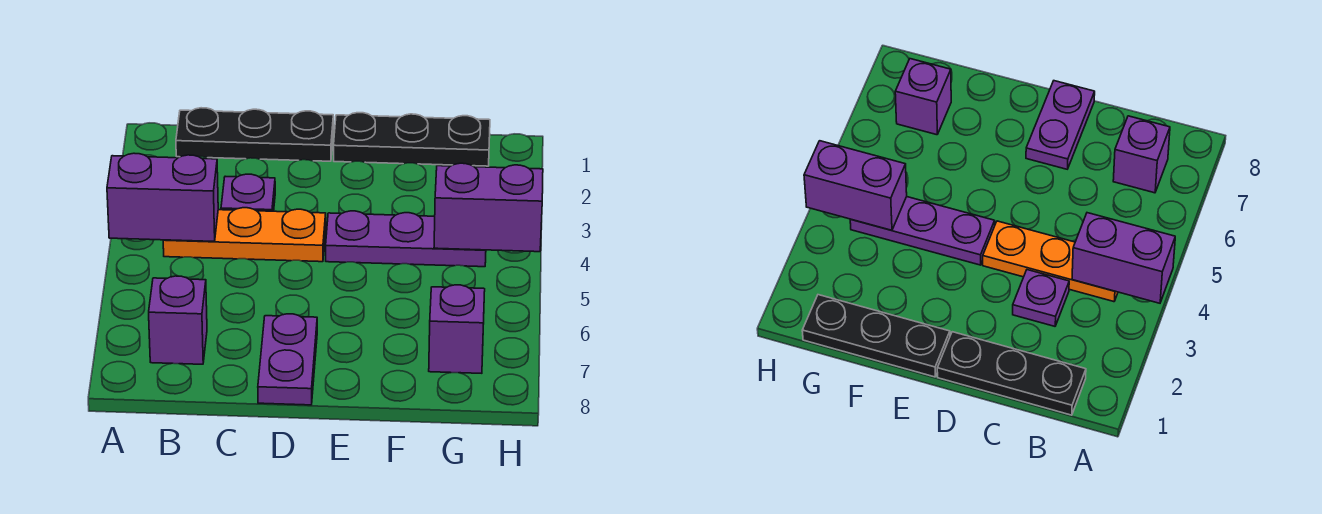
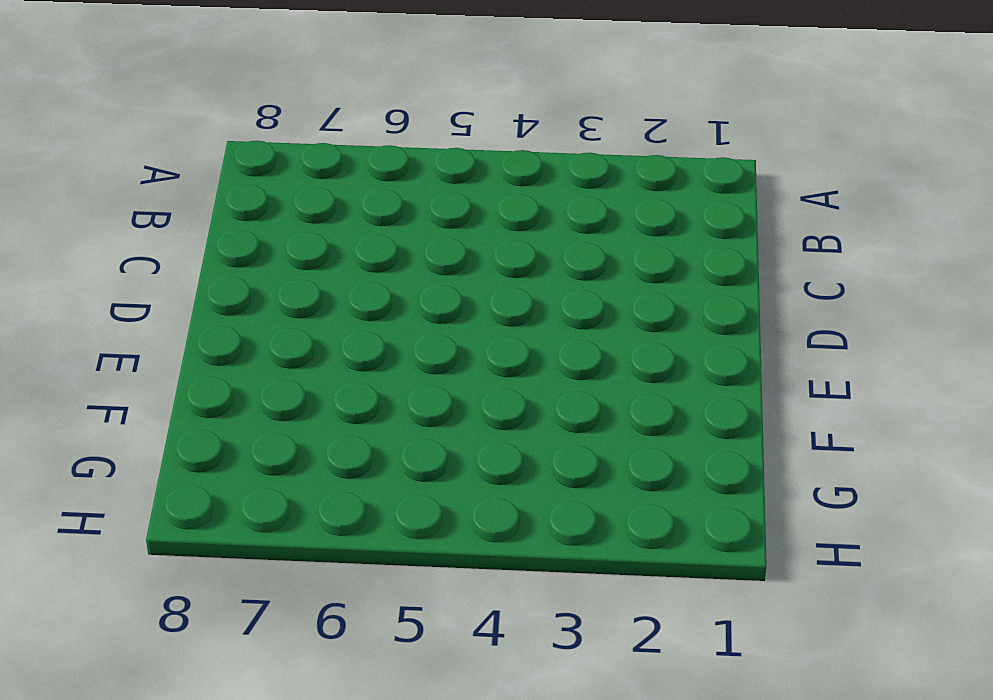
none -> black plate B1:D1 level 1
none -> orange plate B4:D4 level 1

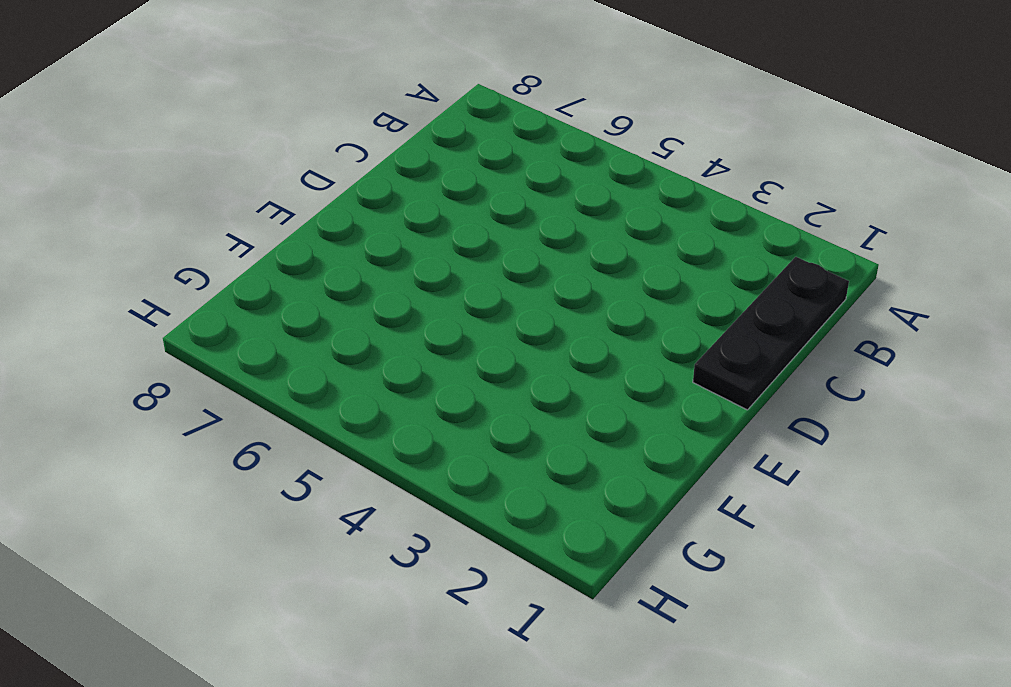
none -> orange plate B4:D4 level 1
none -> purple brick B7 level 1

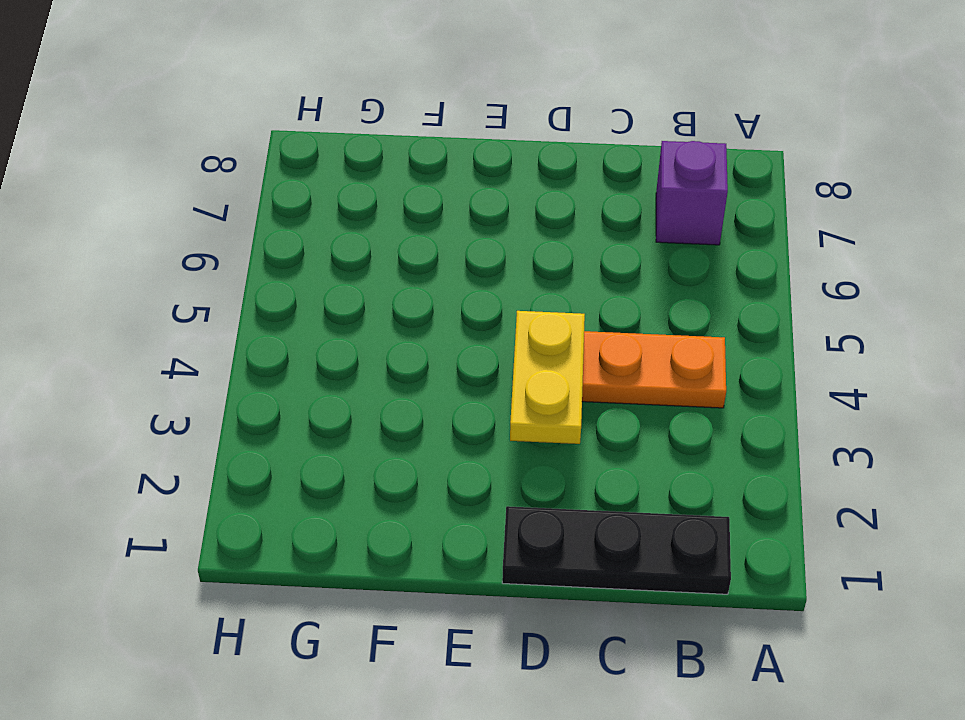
yellow plate D3:D4 level 2 -> none
none -> purple plate C3 level 1
none -> purple plate D7:D8 level 1

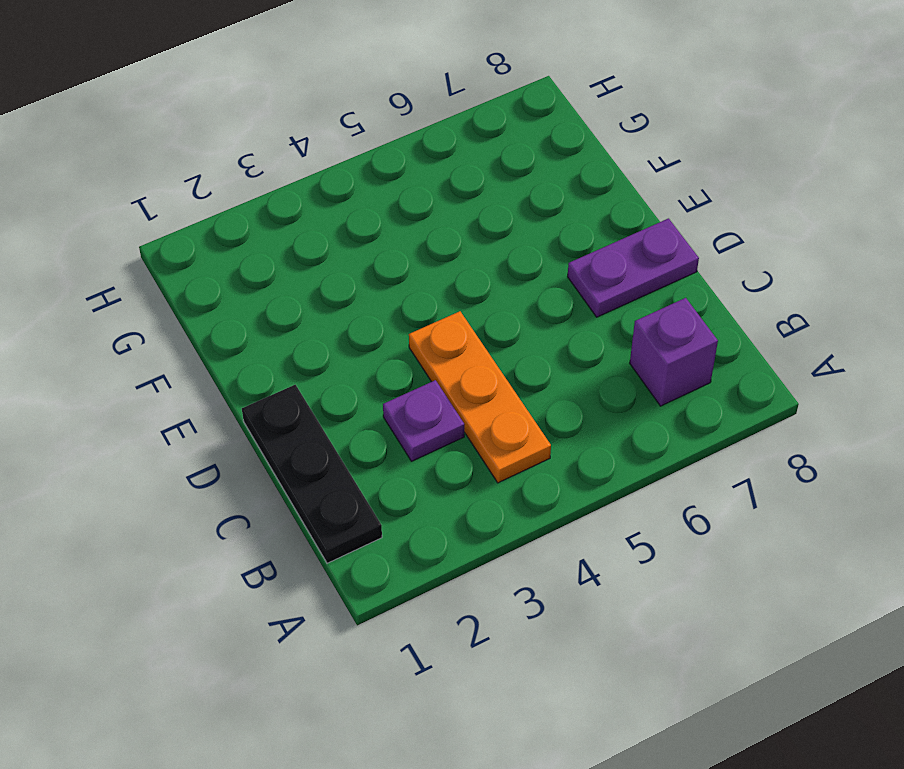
none -> black plate E1:G1 level 1
none -> purple plate E4:G4 level 1

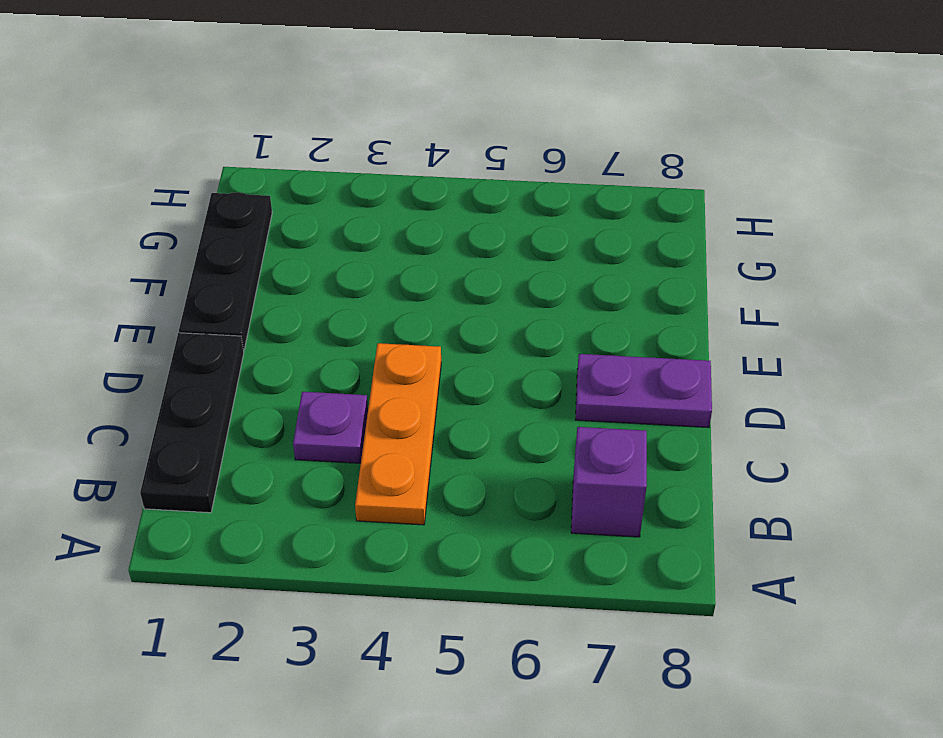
none -> purple plate E4:G4 level 1
none -> purple brick G7 level 1

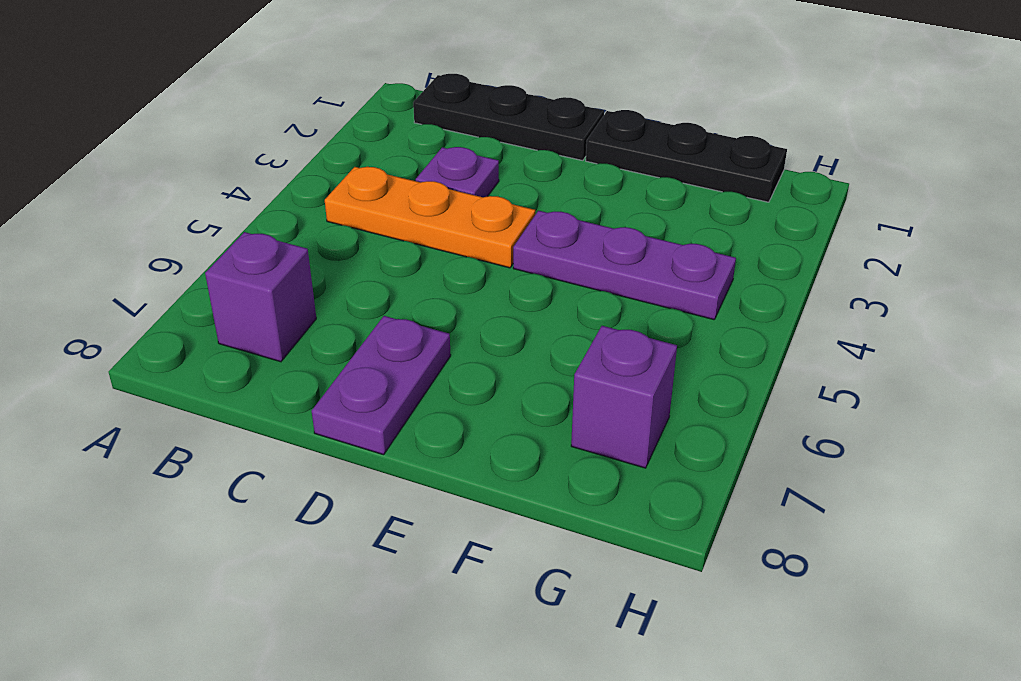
none -> purple brick A4:B4 level 2
none -> purple brick G4:H4 level 2

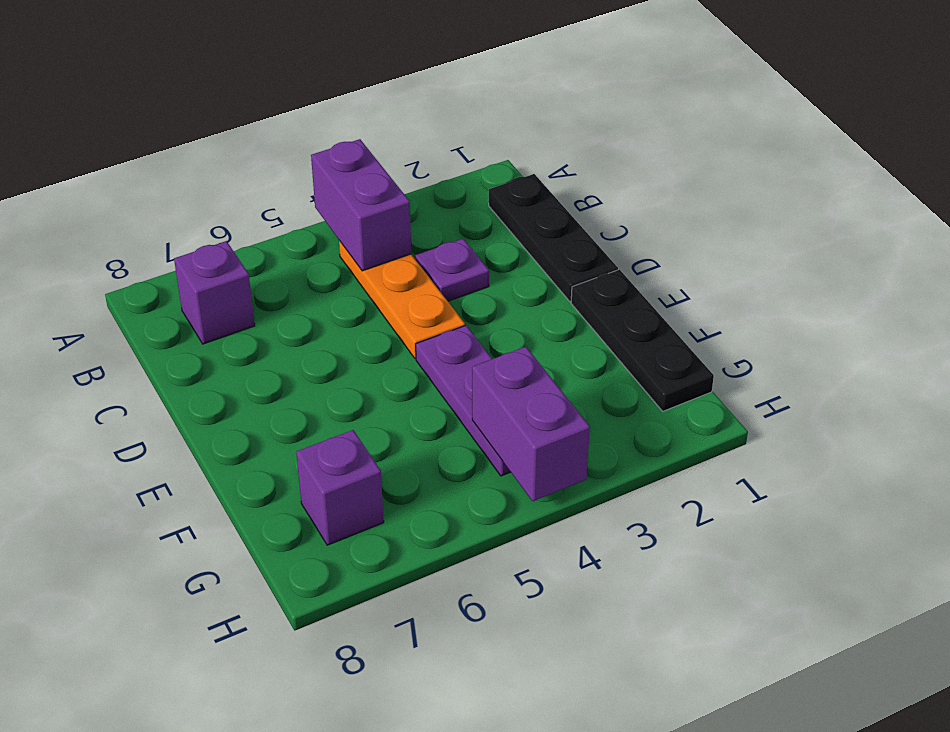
none -> purple plate D7:D8 level 1

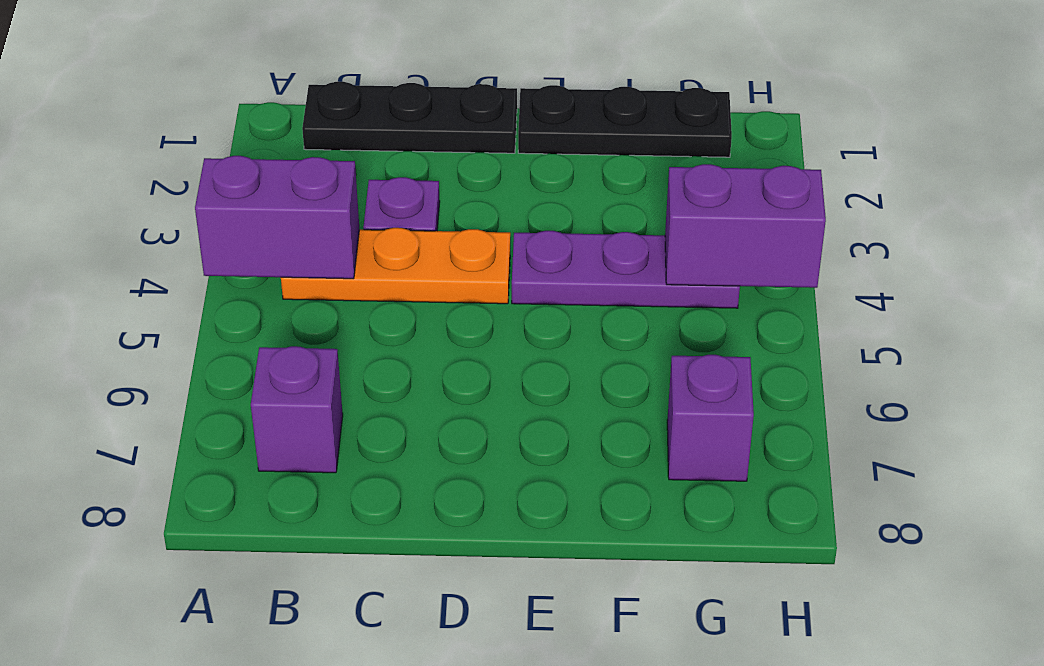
none -> purple plate D7:D8 level 1

